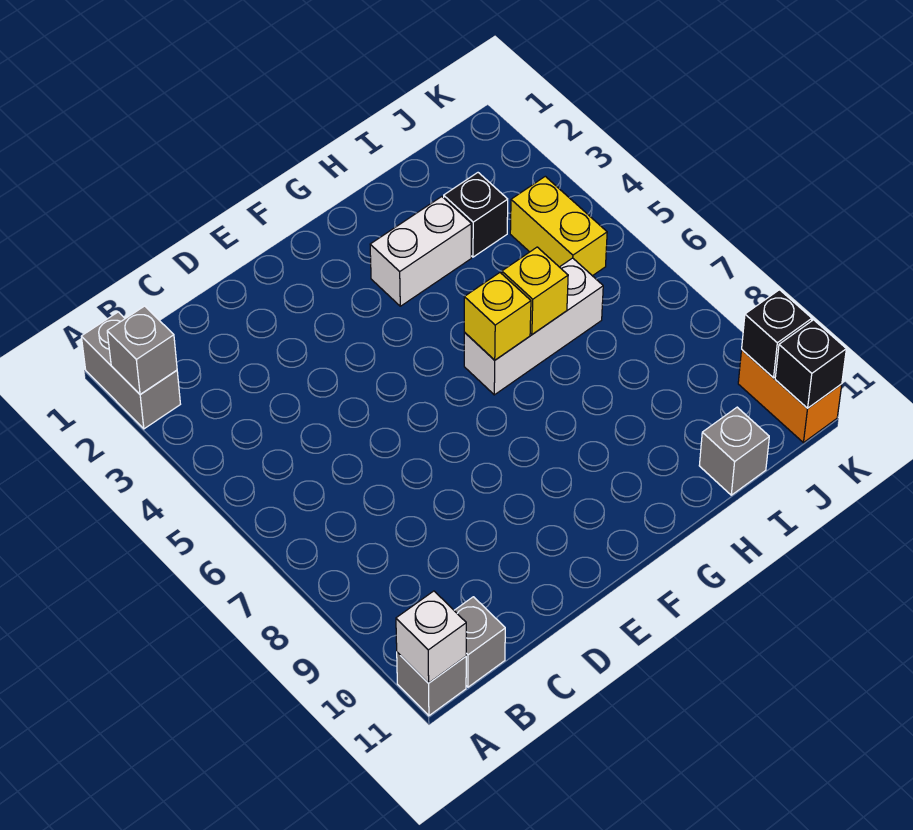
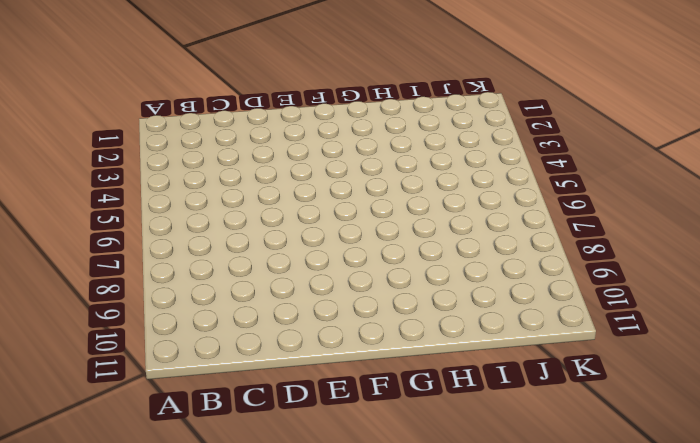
none -> grey brick A1:A2 level 1
none -> grey brick A11 level 1
none -> grey brick B11 level 1

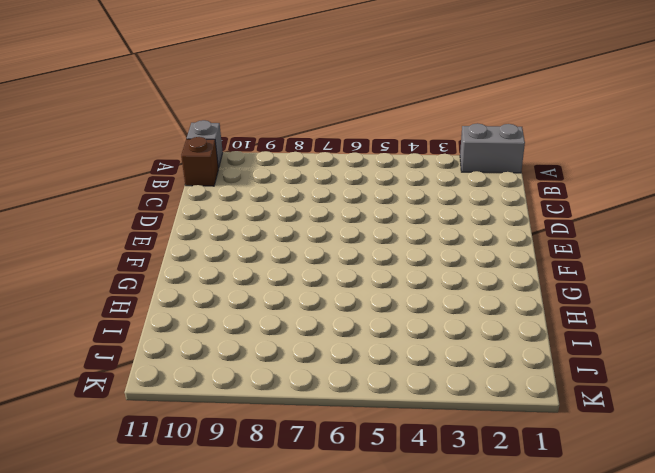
brown brick B11 level 1 -> grey brick B11 level 1
none -> white brick G3:H3 level 1
none -> white brick G6:I6 level 1
none -> black brick I3 level 1

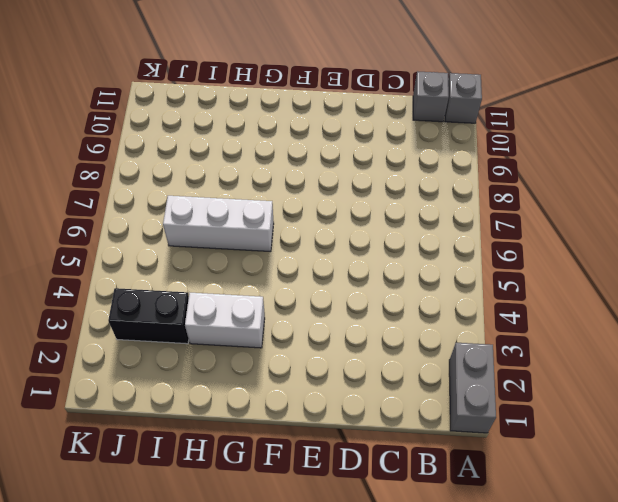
black brick I3:J3 level 1 -> black brick I3 level 1
none -> grey brick I11 level 1
none -> yellow brick J4:J5 level 1
none -> orange brick K10:K11 level 1

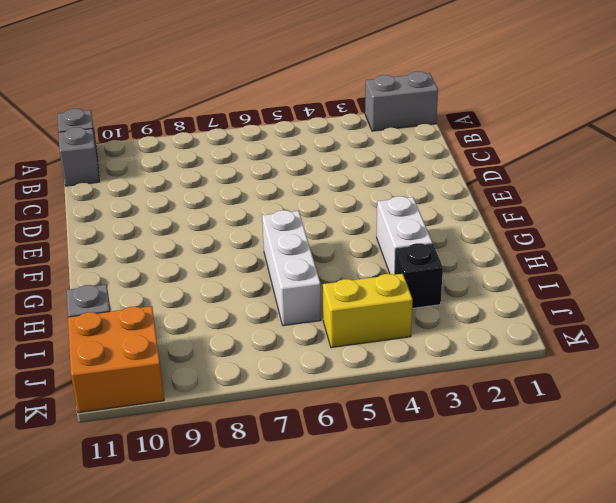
orange brick J10:K11 level 1 -> orange brick K10:K11 level 1
none -> grey brick A2 level 2
none -> white brick A11 level 2
none -> yellow brick G6 level 2

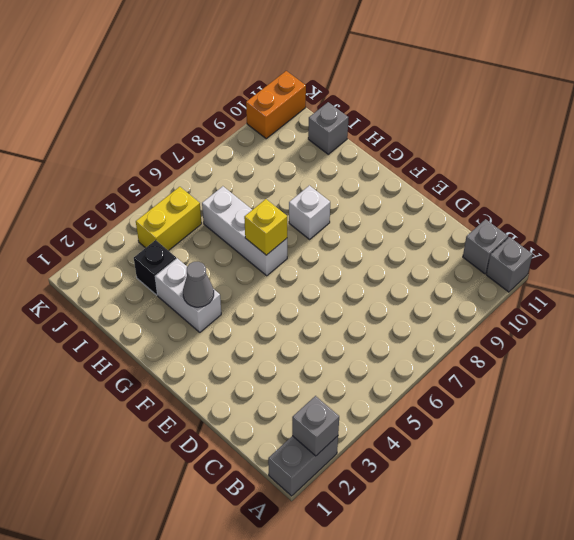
grey cone G3 level 2 -> none
white brick G8 level 1 -> white brick A11 level 2
none -> yellow brick H6 level 2
none -> black brick K10 level 2
none -> black brick K11 level 2

